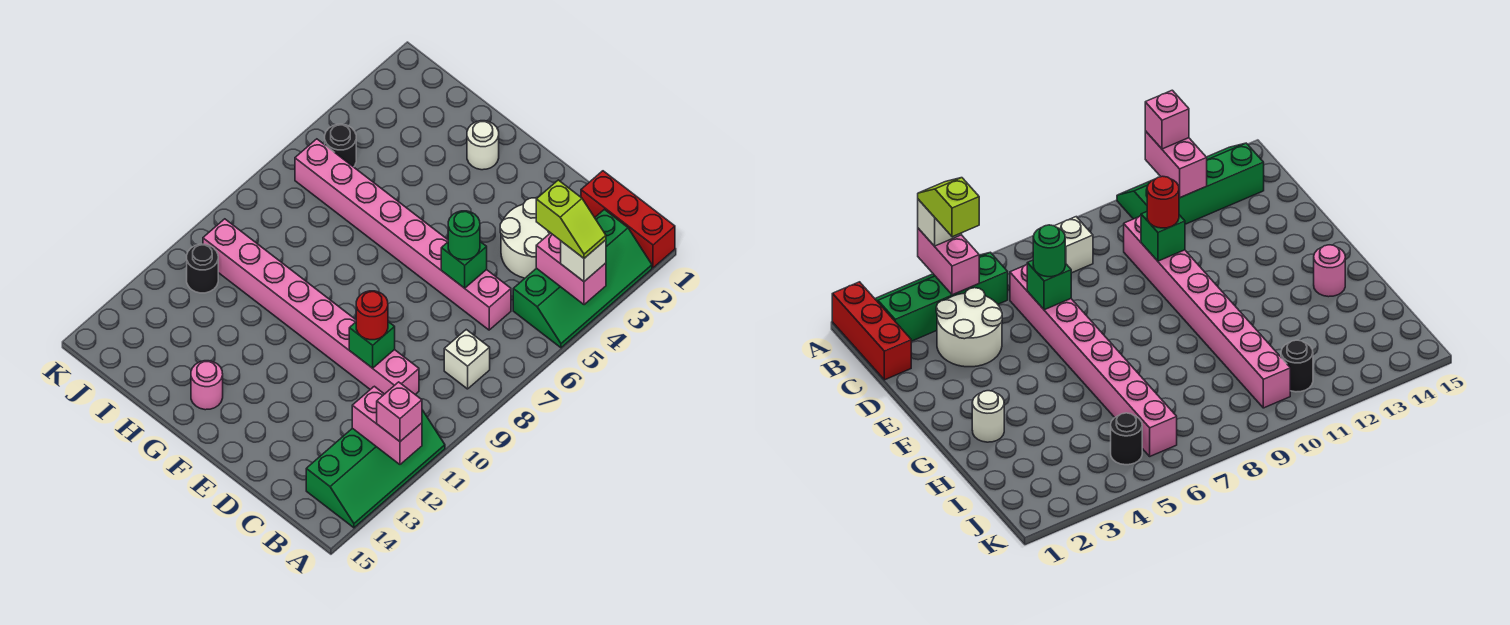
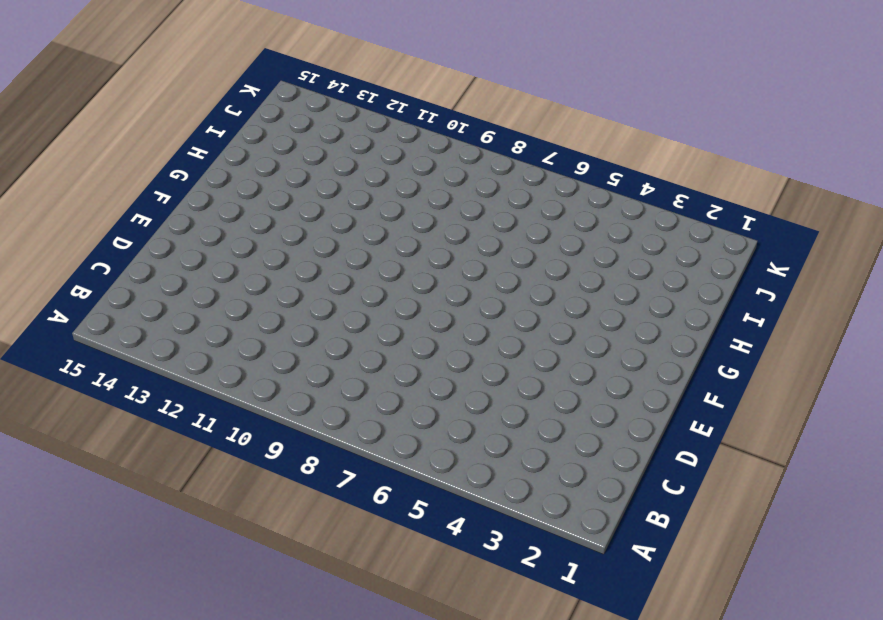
none -> red brick A1:C1 level 1
none -> green slope A2:B5 level 1 top B
none -> green slope A11:B14 level 1 top B

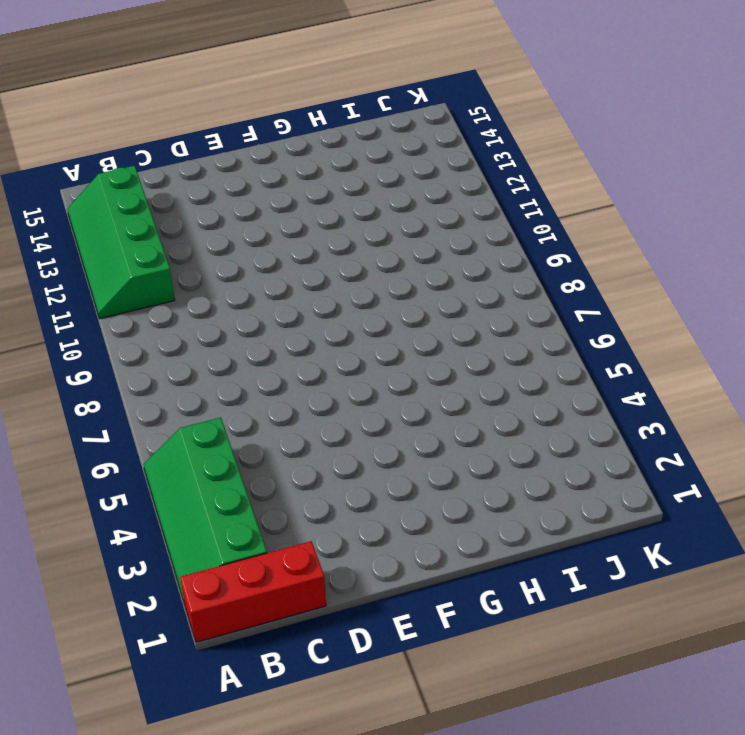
none -> white brick B8 level 1
none -> white round brick C3:D4 level 1
none -> pink brick C6:J6 level 1

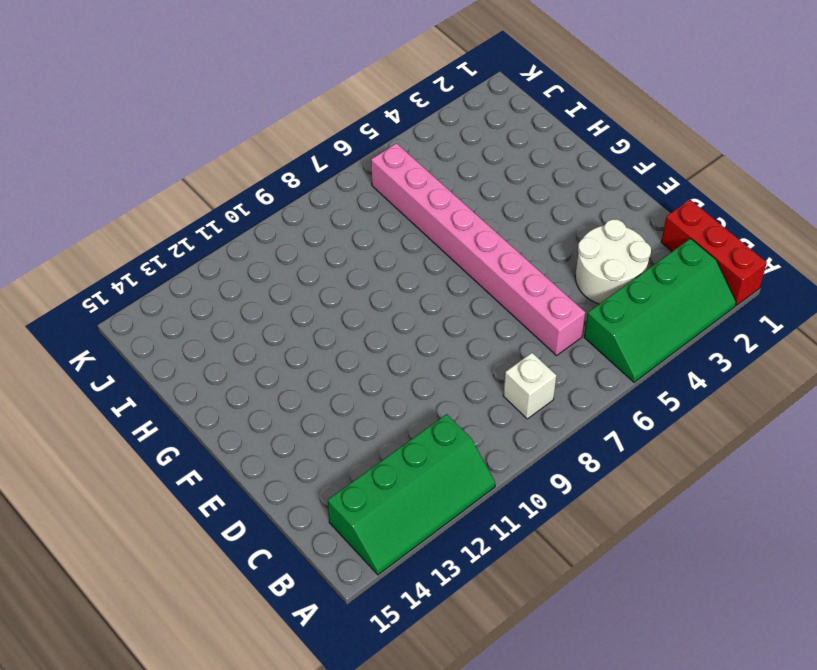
none -> pink brick C10:J10 level 1
none -> white round brick G2 level 1
none -> pink round brick G14 level 1

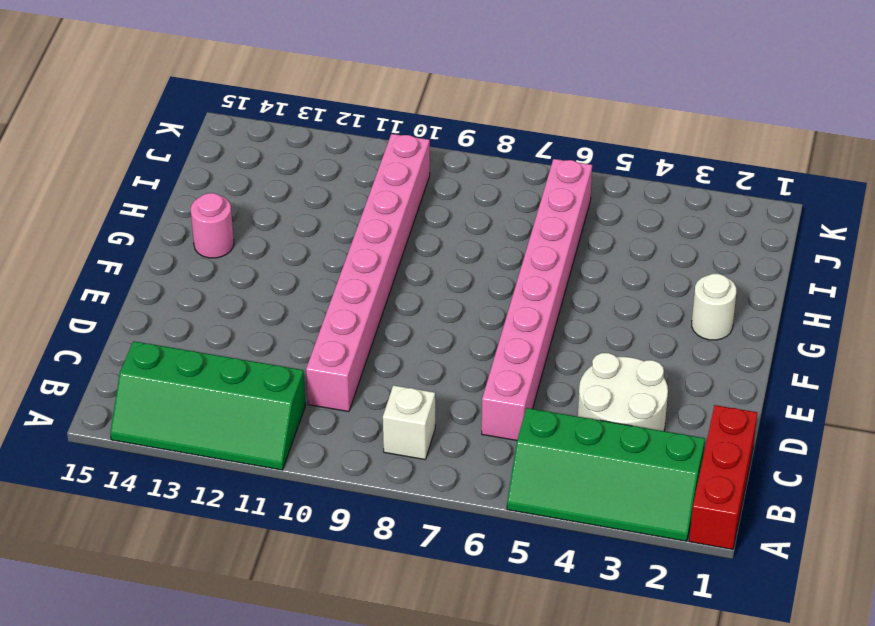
none -> black round brick J5 level 1
none -> black round brick J11 level 1
none -> pink brick A4:B4 level 2

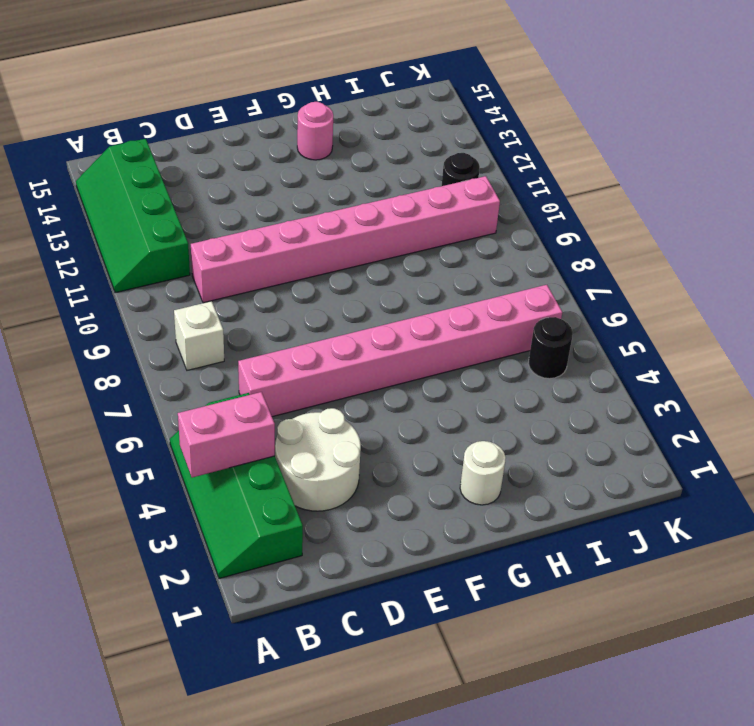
none -> red brick A1:C1 level 1
none -> pink brick A12:B12 level 2
none -> green brick D6 level 2

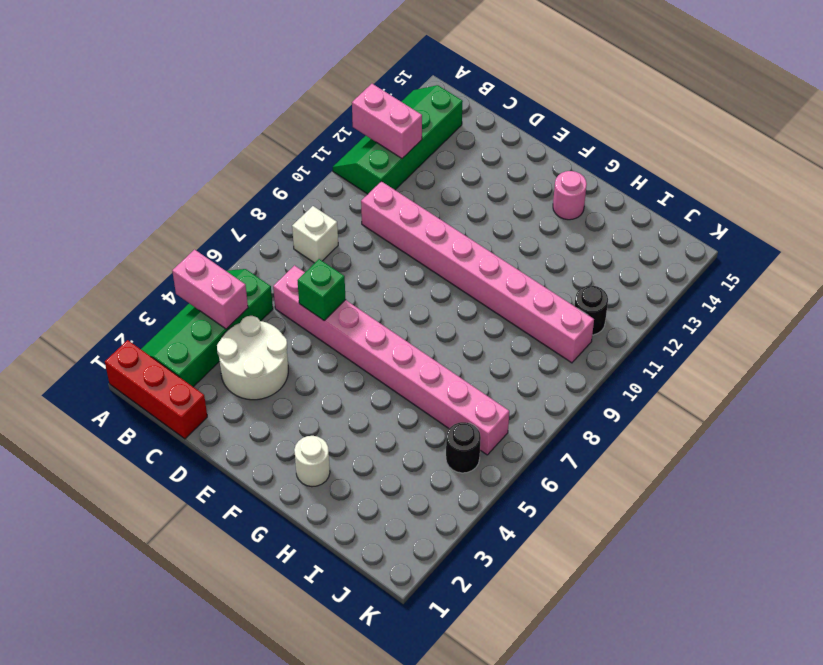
none -> green brick D10 level 2
none -> white brick A4 level 3
none -> pink brick A12 level 3

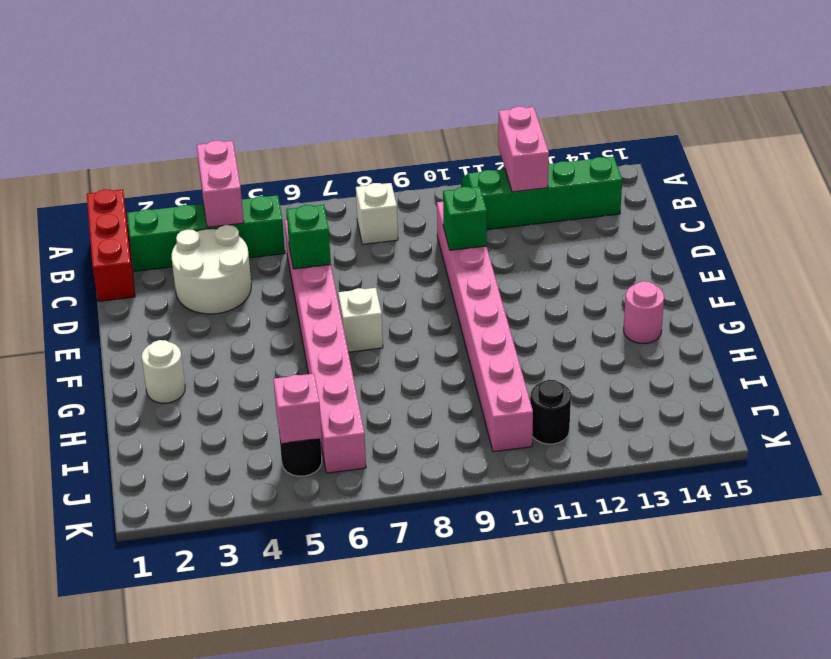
white brick F7 level 1 -> white brick A4 level 3
pink brick J5 level 2 -> pink brick A12 level 3
none -> green round brick D6 level 3
none -> red round brick D10 level 3
none -> lime slope A4:B4 level 4 top B

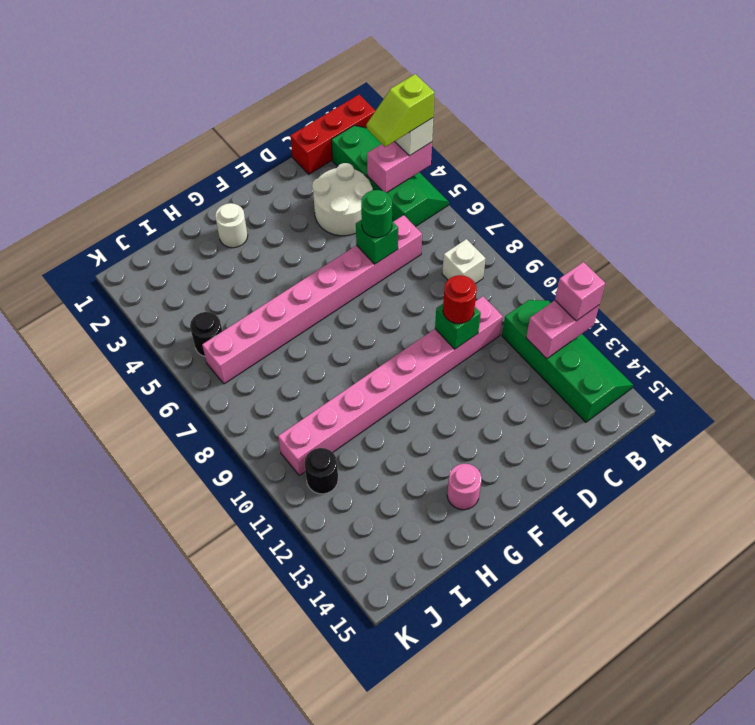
lime slope A4:B4 level 4 top A -> lime slope A4:B4 level 4 top B

